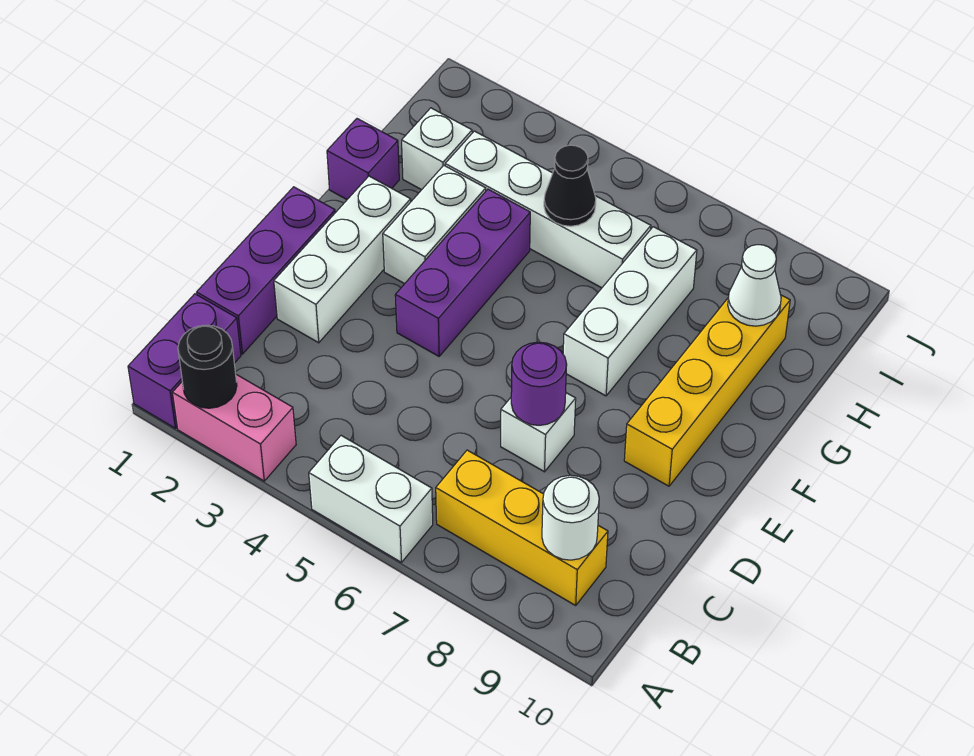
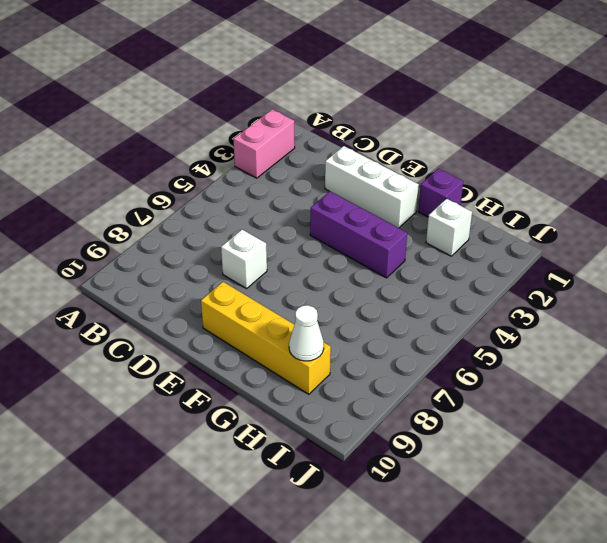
none -> purple brick A1:B1 level 1
none -> white brick A5:A6 level 1
none -> yellow brick B7:B9 level 1

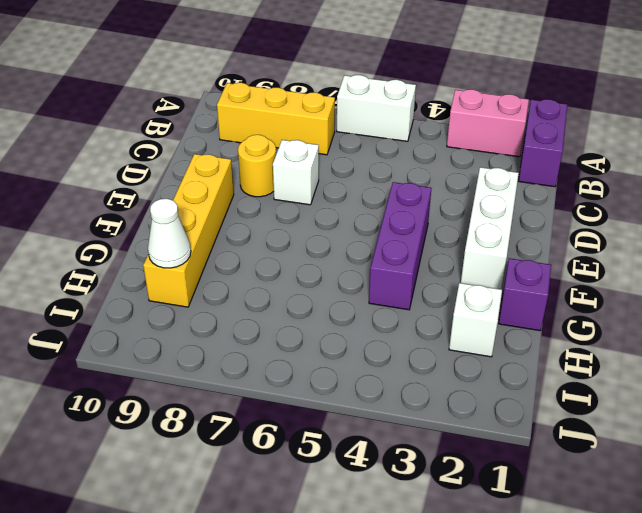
yellow round brick D8 level 1 -> none
none -> purple brick C1:E1 level 1
none -> white brick F3:G3 level 1
none -> white brick F7:H7 level 1

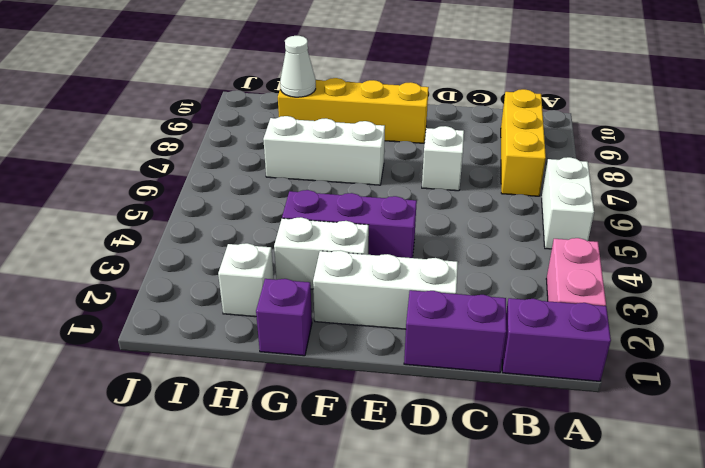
purple brick C1:D1 level 1 -> purple brick C1:E1 level 1
none -> white brick H3:H6 level 1
none -> black round brick A2 level 2
none -> white round brick B9 level 2

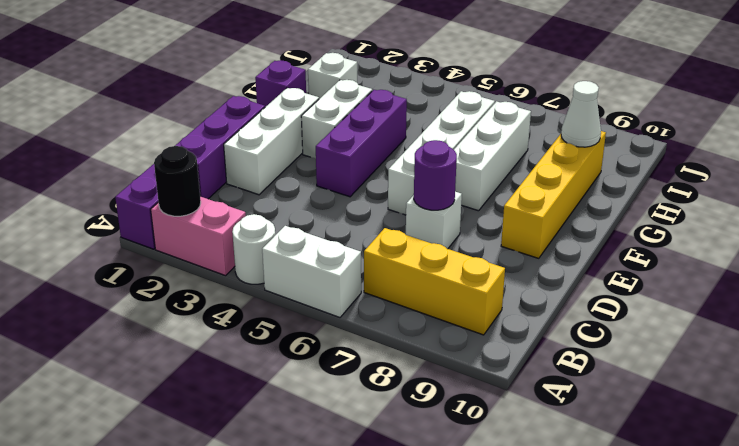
white round brick A4 level 1 -> white round brick B9 level 2
white brick E6:H6 level 1 -> white brick H3:H6 level 1
none -> black cone H5 level 2

